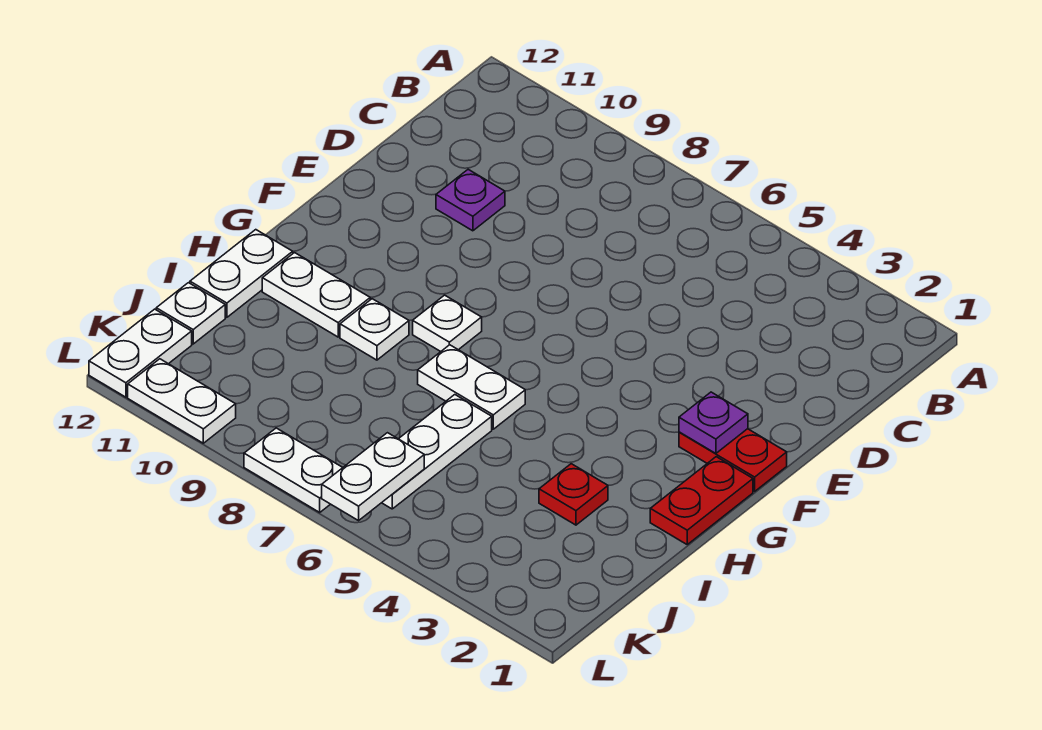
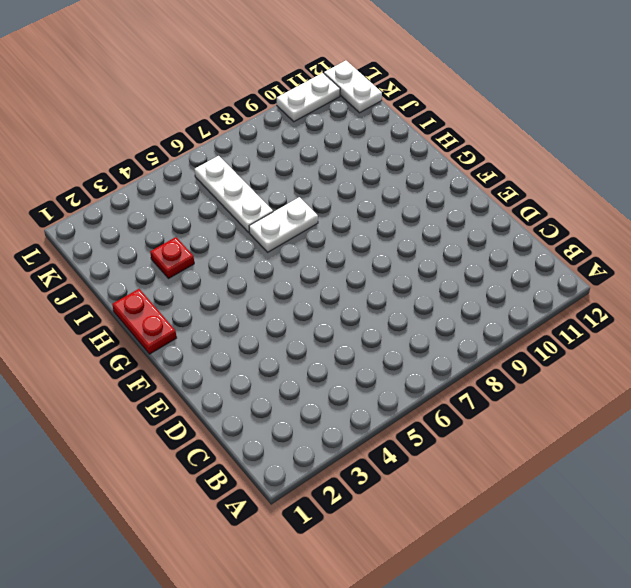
none -> purple plate D10 level 1
none -> red plate F1:F2 level 1
none -> white plate G8 level 1

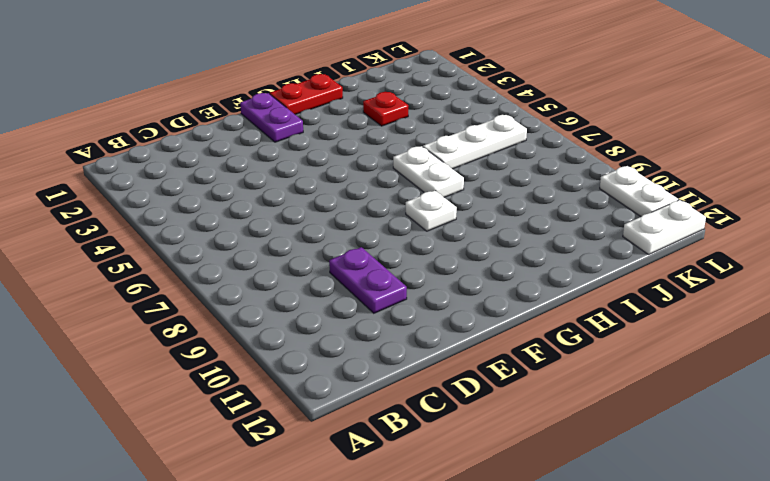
purple plate D9:D10 level 1 -> purple plate D10 level 1
purple plate F1:F2 level 1 -> red plate F1:F2 level 1
none -> white plate H9 level 1
none -> white plate H10:H11 level 1
none -> white plate H12:I12 level 1

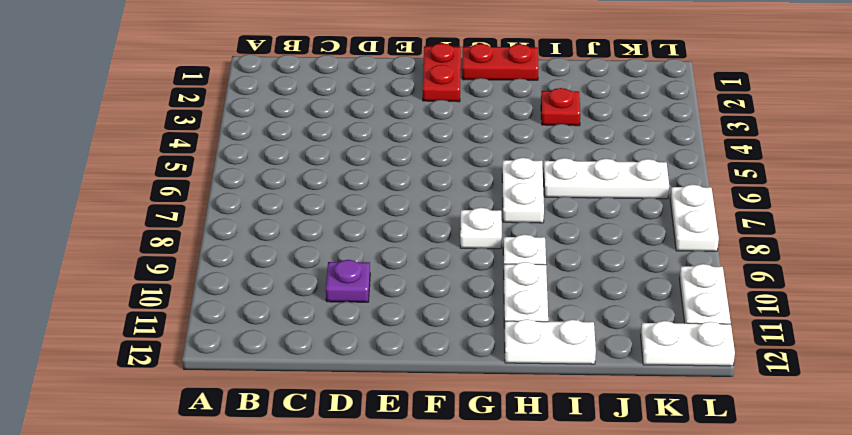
none -> white plate J12 level 1
none -> purple plate F2 level 2
none -> white plate K6:L6 level 2

